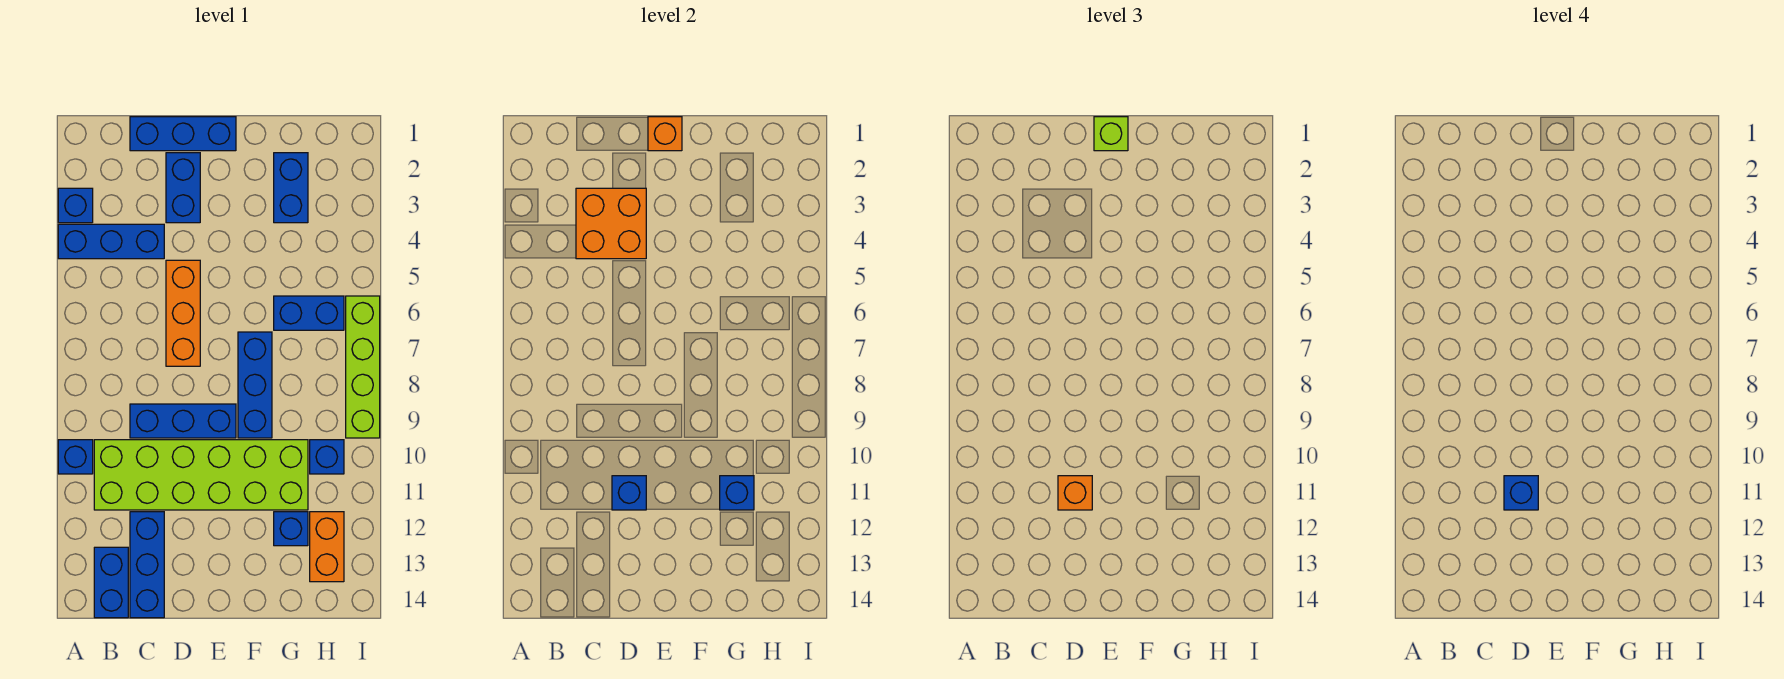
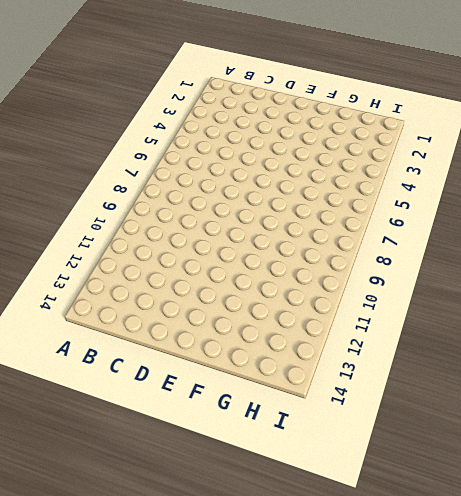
none -> blue brick A3 level 1
none -> blue brick A4:C4 level 1
none -> blue brick A10 level 1

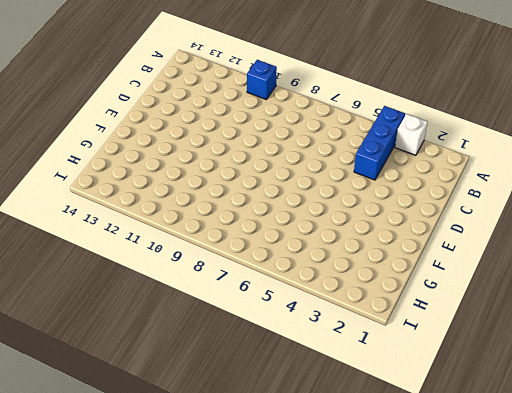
white brick A3 level 1 -> blue brick A3 level 1
none -> lime brick B10:G11 level 1
none -> blue brick B13:B14 level 1
none -> blue brick C1:E1 level 1

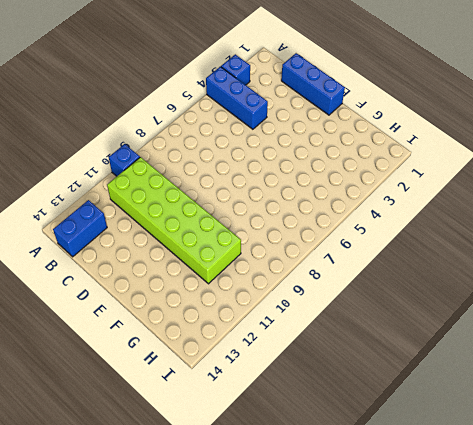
none -> blue brick C9:E9 level 1
none -> blue brick C12:C14 level 1
none -> blue brick D2:D3 level 1

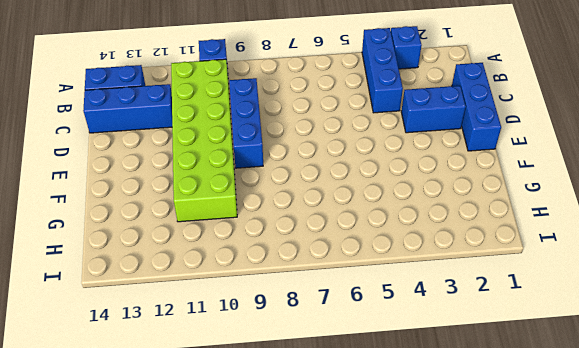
none -> orange brick D5:D7 level 1
none -> blue brick F7:F9 level 1
none -> blue brick G2:G3 level 1

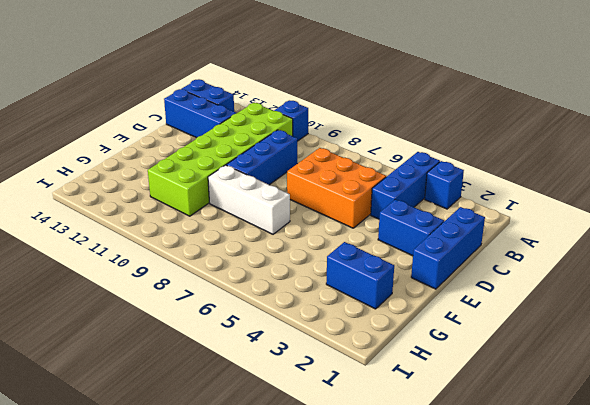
orange brick C5:D7 level 1 -> orange brick D5:D7 level 1
white brick F7:F9 level 1 -> blue brick F7:F9 level 1
none -> blue brick G6:H6 level 1
none -> blue brick G12 level 1
none -> blue brick H10 level 1

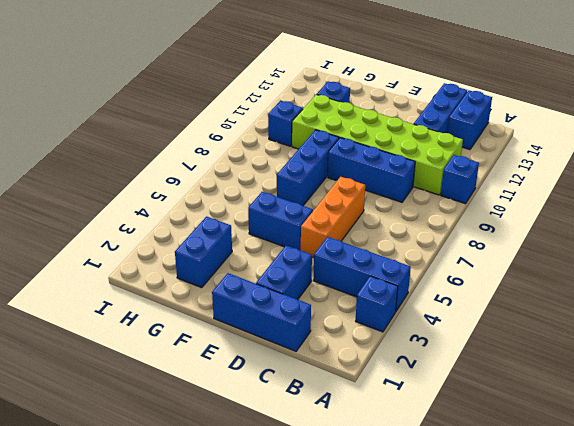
blue brick E5:F5 level 1 -> blue brick G6:H6 level 1
none -> orange brick H12:H13 level 1
none -> lime brick I6:I9 level 1
none -> orange brick C3:D4 level 2

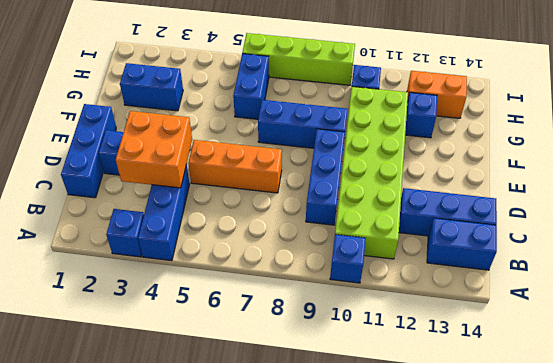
none -> blue brick D11 level 2
none -> orange brick E1 level 2
none -> blue brick G11 level 2

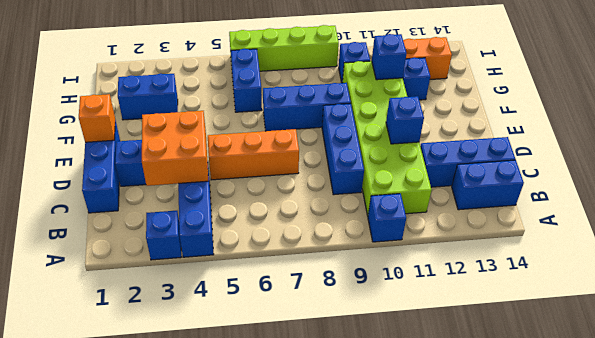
none -> orange brick D11 level 3
none -> lime brick E1 level 3
none -> blue brick D11 level 4

